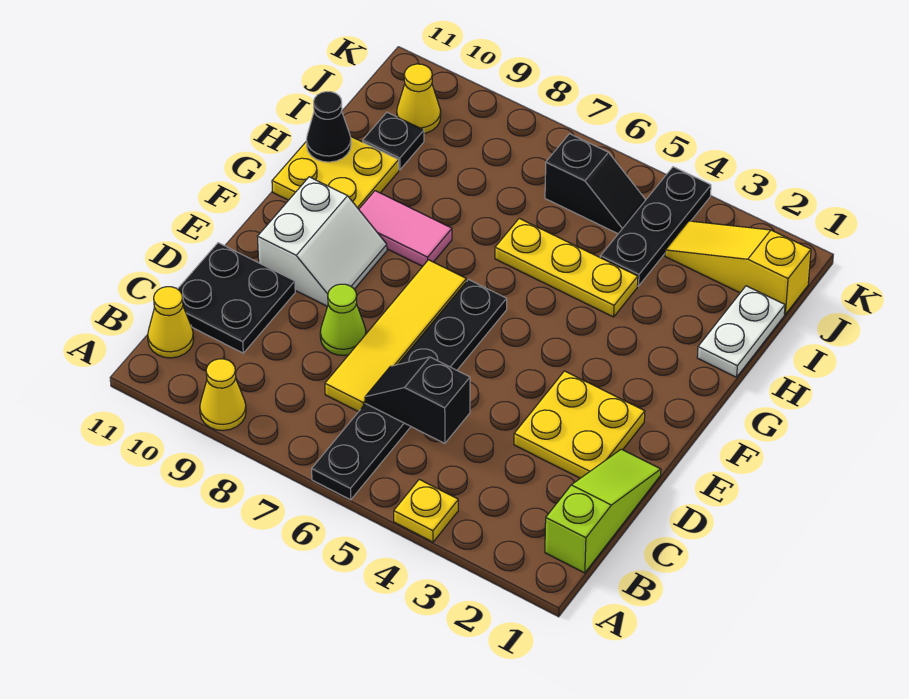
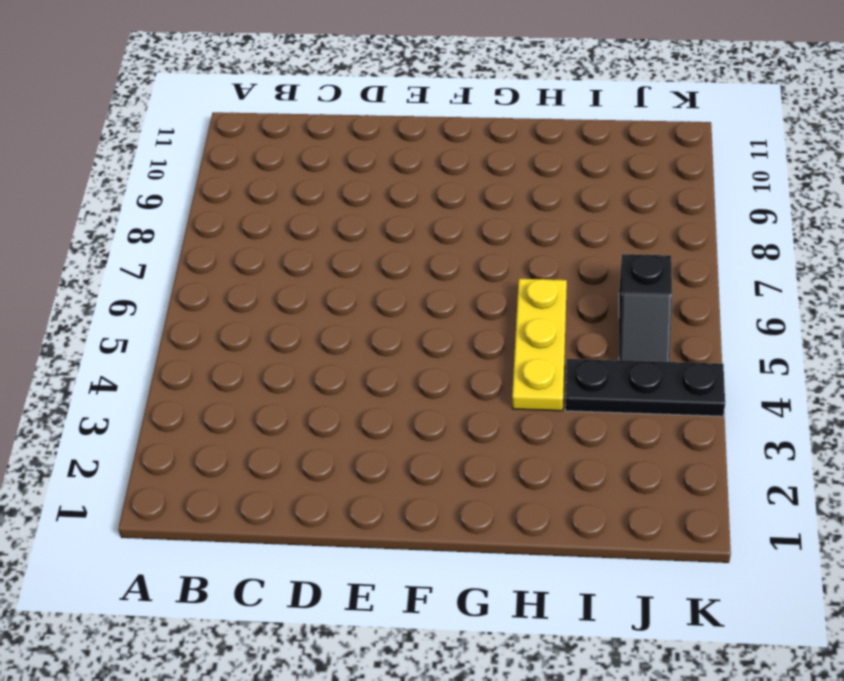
none -> yellow plate A4 level 1
none -> black plate A6:F6 level 1
none -> yellow cone A9 level 1

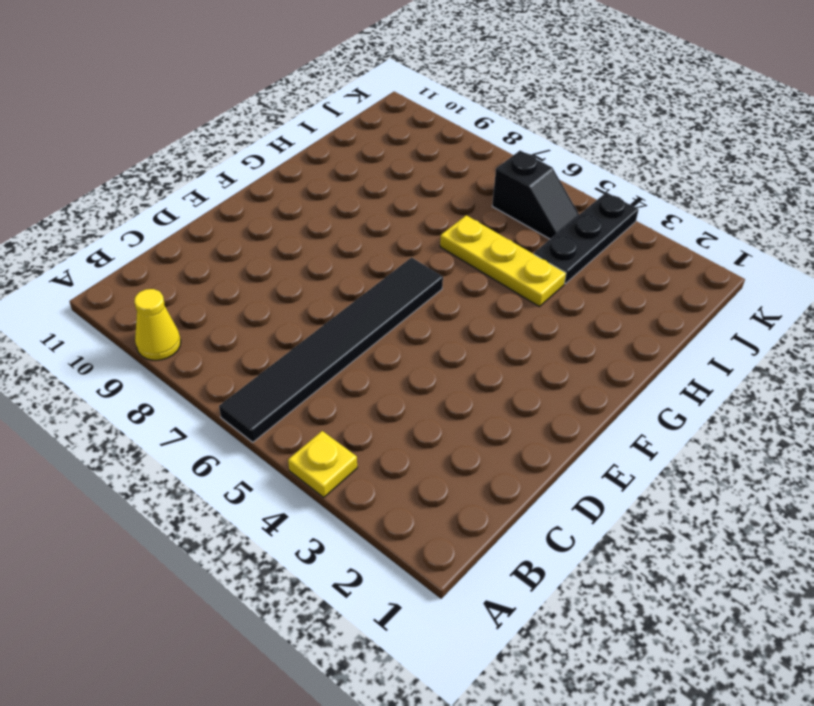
black tile A6:F6 level 1 -> black plate A6:F6 level 1
none -> lime slope B1:D1 level 1 top B
none -> yellow cone B11 level 1
none -> yellow tile C7:F7 level 1

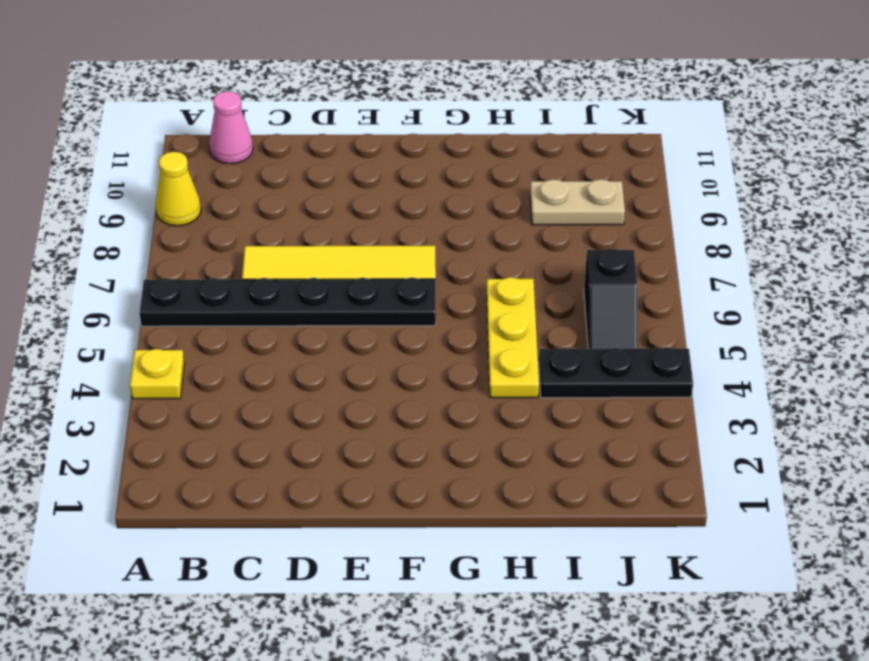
pink cone B11 level 1 -> yellow cone B11 level 1
tan plate I9:J9 level 1 -> none
none -> lime slope B1:D1 level 1 top B
none -> black plate C10:D11 level 1
none -> yellow plate D2:E3 level 1

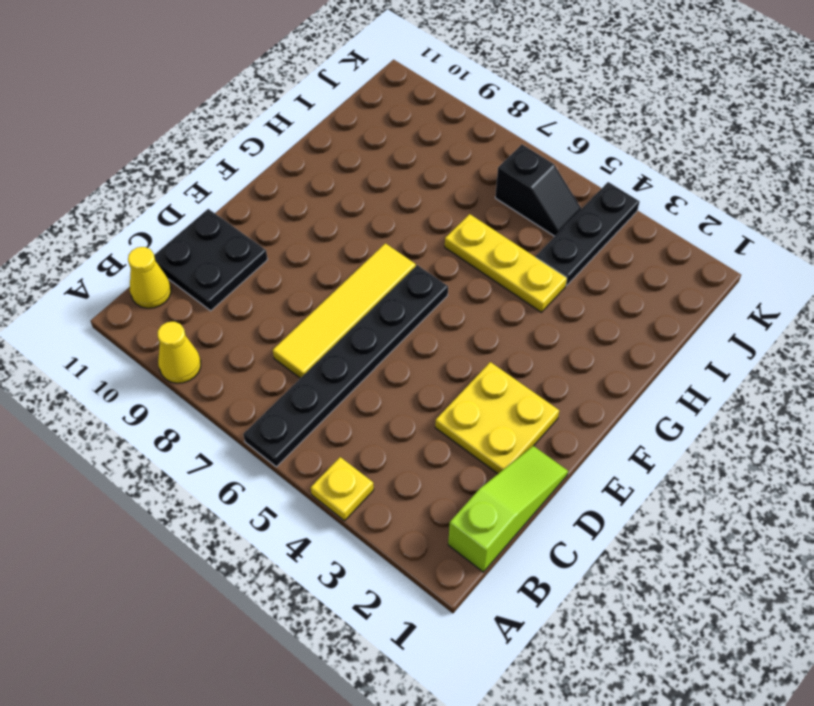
none -> lime cone D8 level 1
none -> white slope E9:F10 level 1 top 10
none -> pink tile G8:G9 level 1

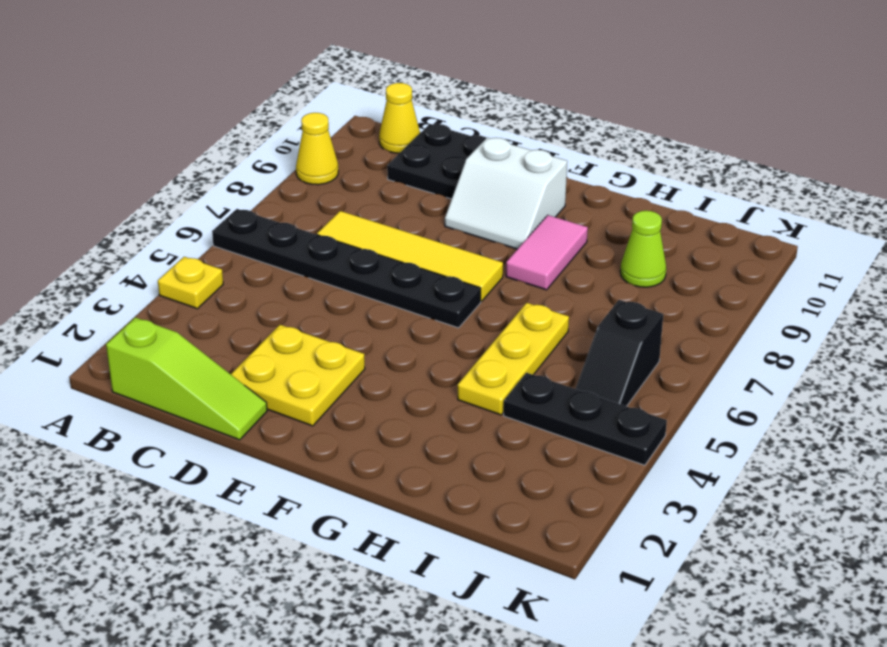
lime cone I9 level 1 -> lime cone D8 level 1
none -> yellow plate G10:H11 level 1
none -> white plate H1:I1 level 1
none -> black plate I10 level 1

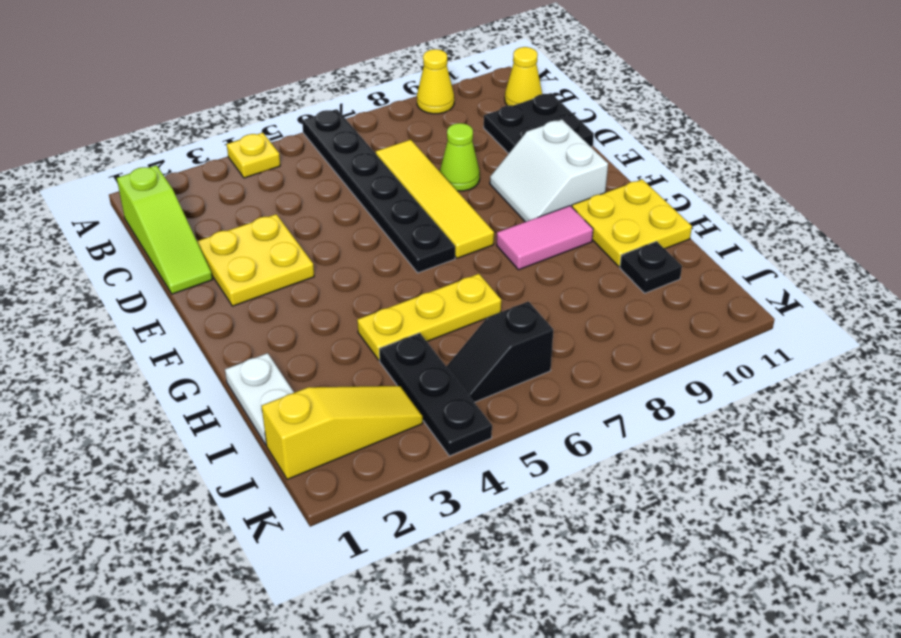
none -> yellow cone J10 level 1
none -> black slope C5:C6 level 2 top 5
none -> black cone H11 level 2

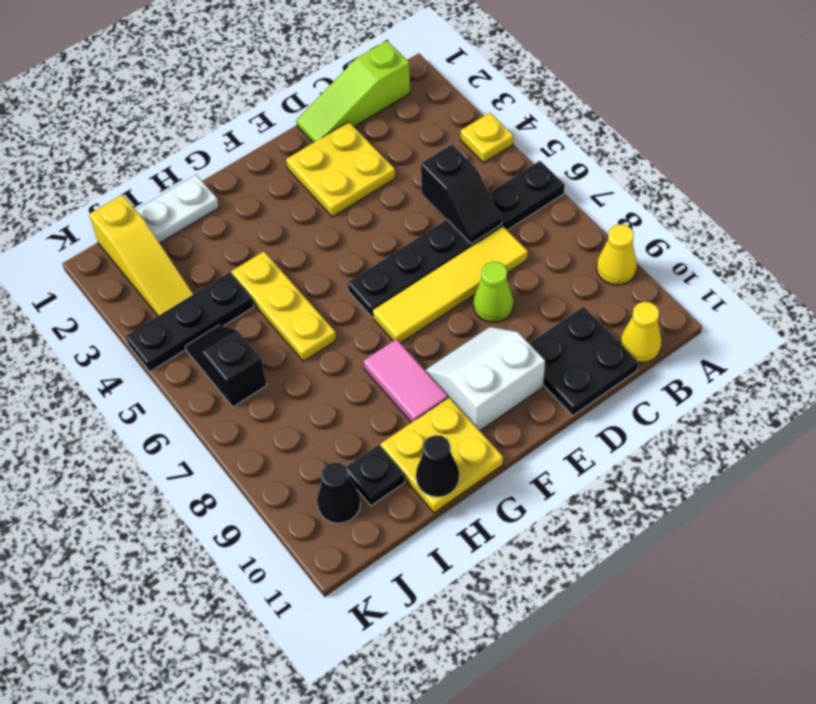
black cone J10 level 1 -> yellow cone J10 level 1

